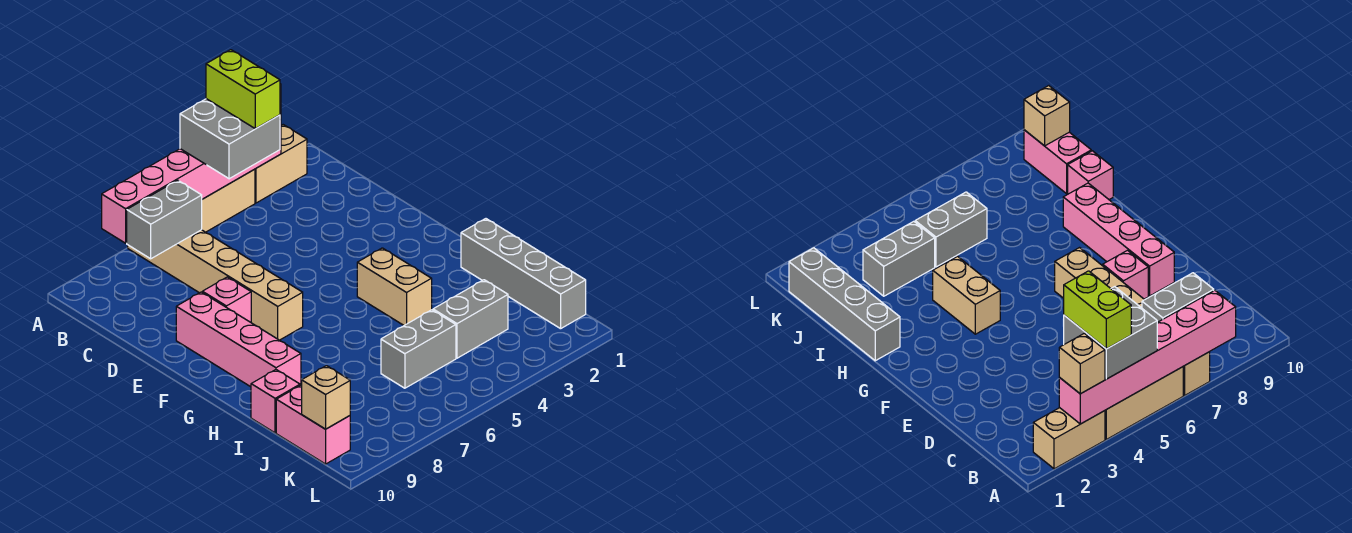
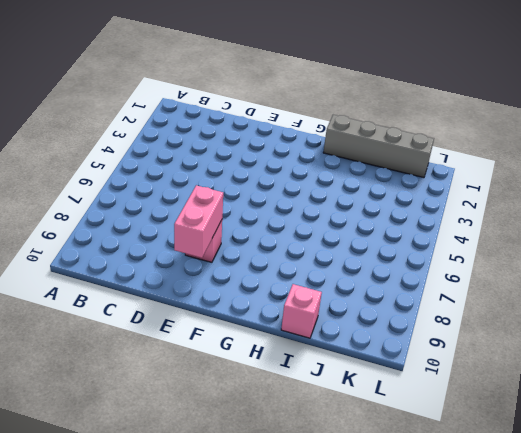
pink brick E8:E9 level 2 -> pink brick J10:K10 level 1
none -> tan brick A2:A3 level 1
none -> tan brick A4:A6 level 1
none -> tan brick A7:F7 level 1

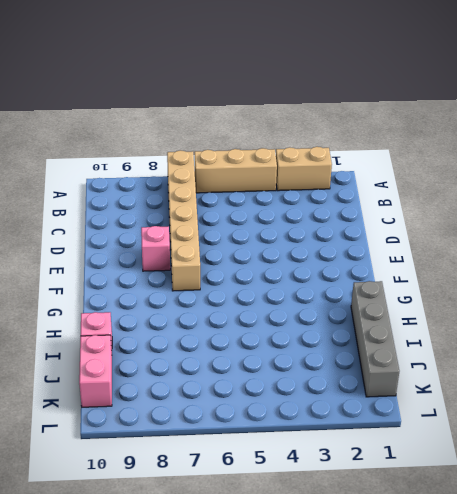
none -> pink brick E9:H9 level 1
none -> tan brick G4:H4 level 1
none -> grey brick J3:J4 level 1

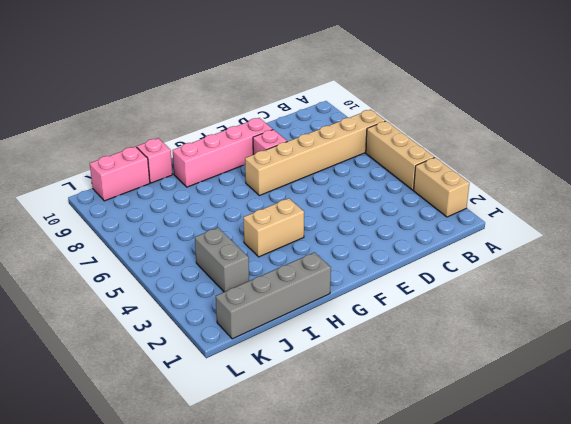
none -> grey brick J5:J6 level 1
none -> pink brick A3:A8 level 2
none -> grey brick B7:B8 level 2

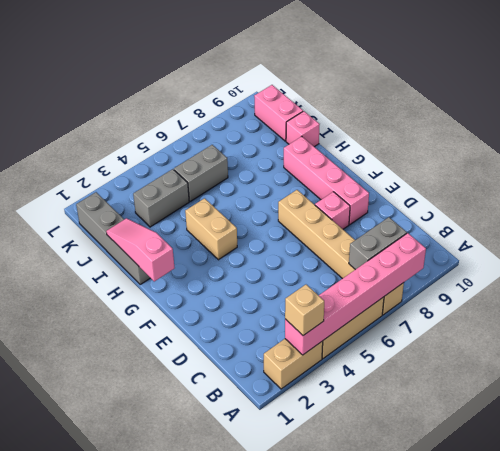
pink slope G1:I1 level 2 top G -> none
none -> tan brick K10 level 2
none -> grey brick A4:B5 level 3
none -> lime brick A4:B4 level 4

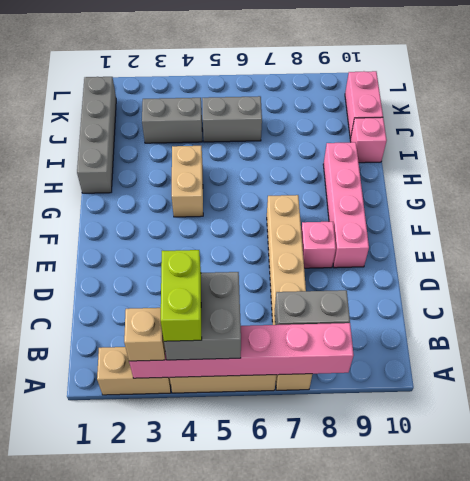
none -> tan brick K10 level 2

